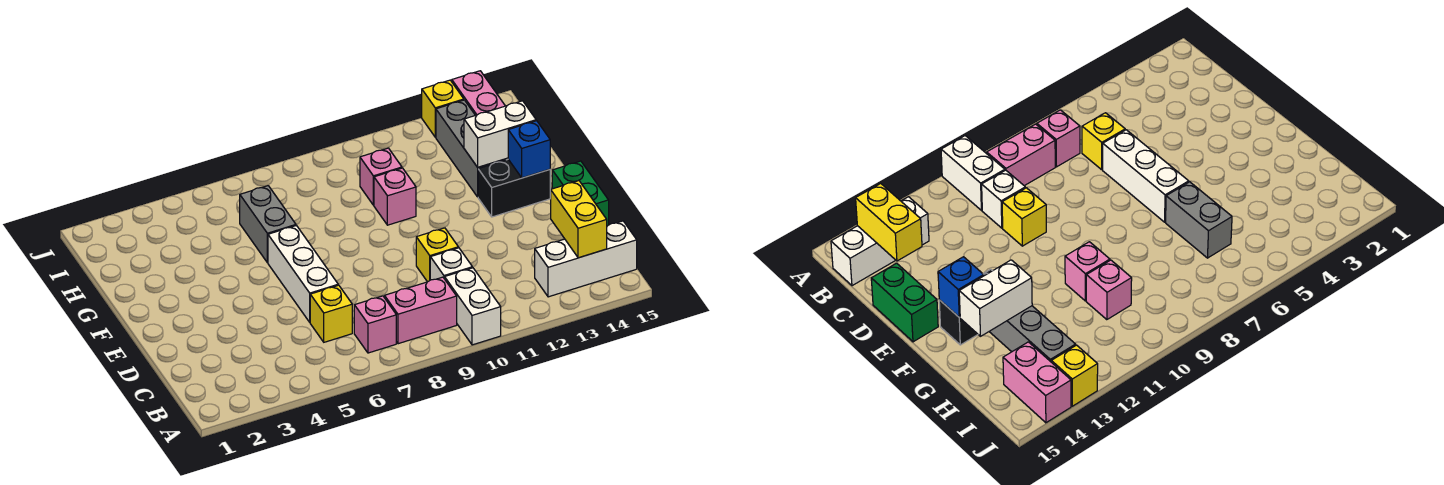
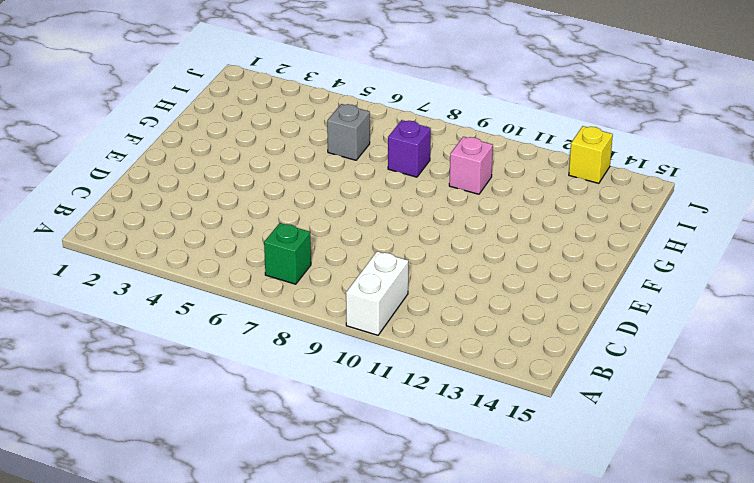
green brick B7 level 1 -> pink brick B7 level 1
grey brick H6 level 1 -> grey brick G6:H6 level 1
purple brick H8 level 1 -> none
none -> pink brick B8:B9 level 1
none -> white brick B13:B15 level 1
none -> yellow brick C6 level 1

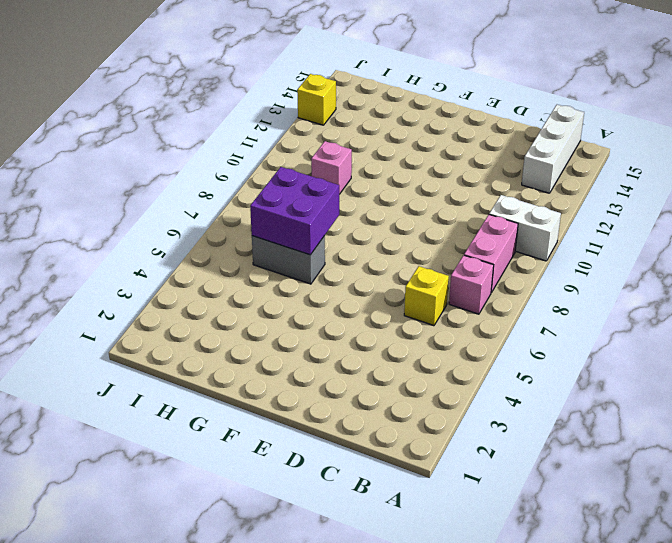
purple brick G6:H7 level 2 -> none
none -> white brick C10 level 1
none -> white brick D6:F6 level 1
none -> yellow brick D10 level 1

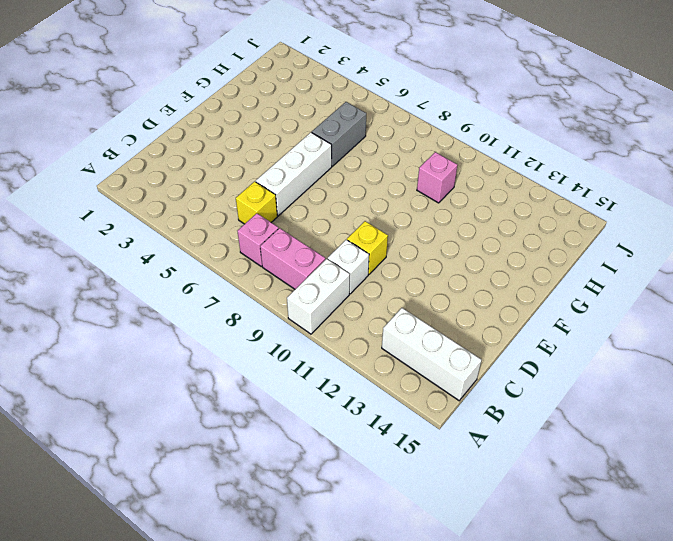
none -> green brick D15:E15 level 1
none -> black brick F13:F14 level 1
none -> pink brick G10 level 1

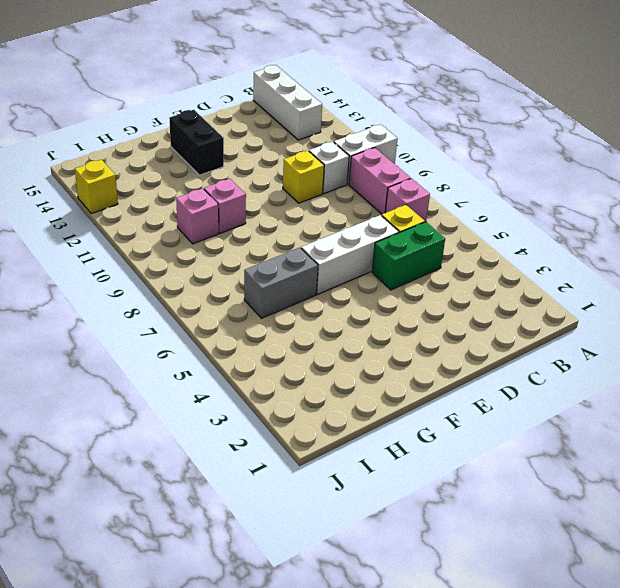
green brick C5:D5 level 1 -> green brick D15:E15 level 1
none -> grey brick G13:I13 level 1
none -> pink brick I14:J14 level 1
none -> yellow brick B14:C14 level 2

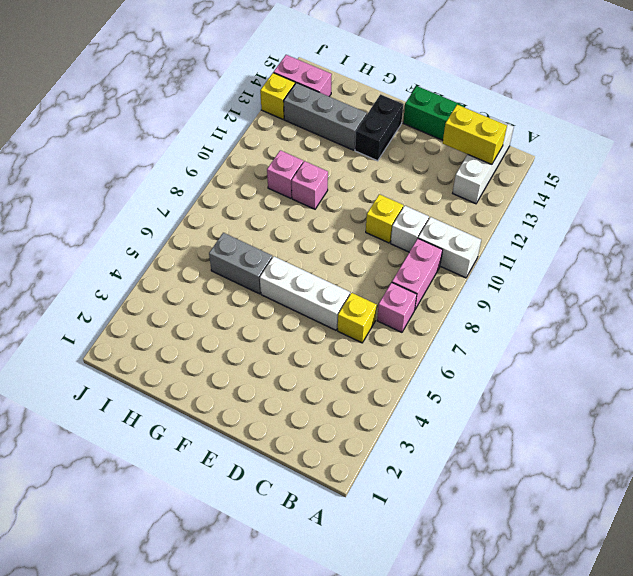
none -> blue brick F14 level 2
none -> white brick G13:G14 level 2

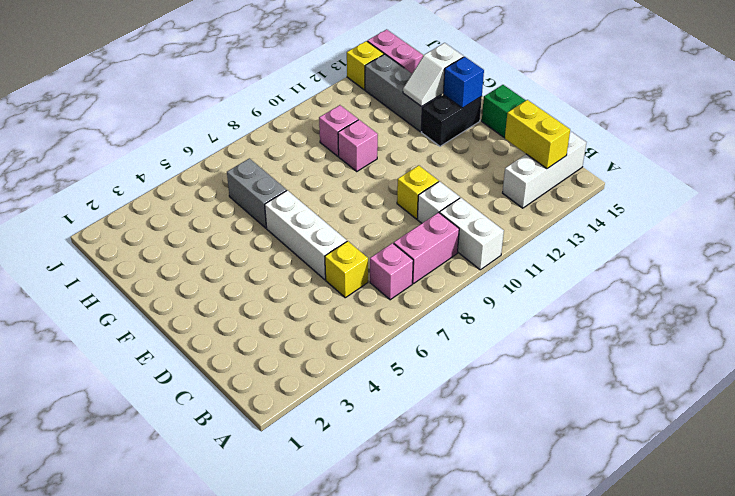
white slope G13:G14 level 2 top 14 -> white brick G13:G14 level 2

